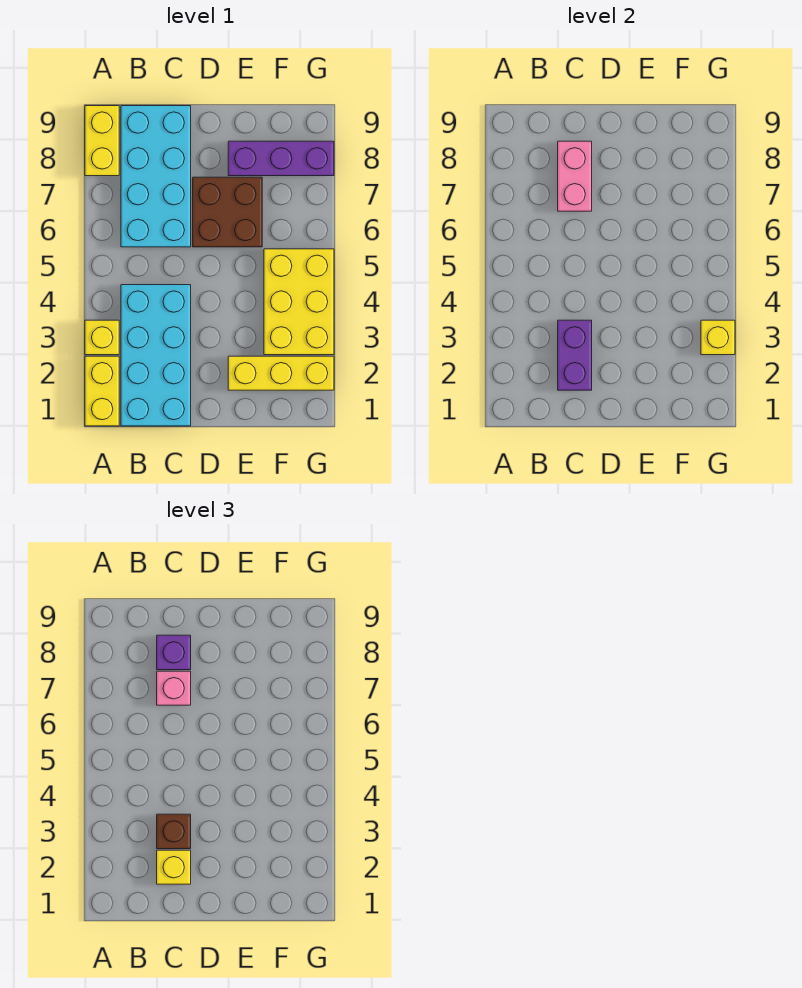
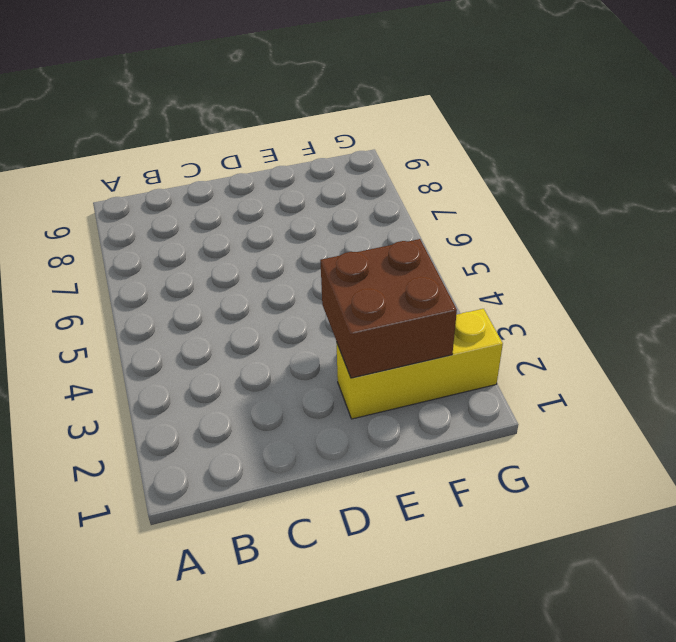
brown brick E2:F3 level 2 -> brown brick D6:E7 level 1
none -> yellow brick A1:A2 level 1
none -> yellow brick A3 level 1
none -> yellow brick A8:A9 level 1

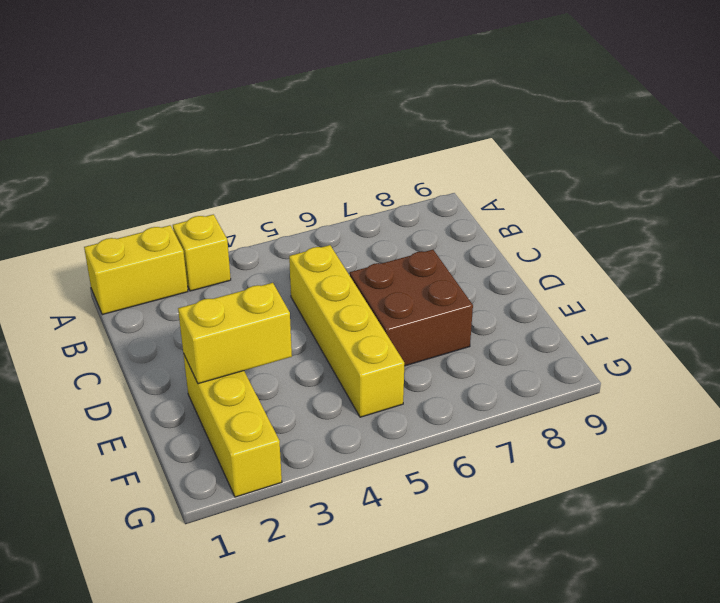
yellow brick C5:F5 level 1 -> yellow brick F3:G5 level 1
yellow brick E2:E3 level 2 -> yellow brick A8:A9 level 1
none -> cyan brick B1:C4 level 1
none -> cyan brick B6:C9 level 1
none -> purple brick E8:G8 level 1

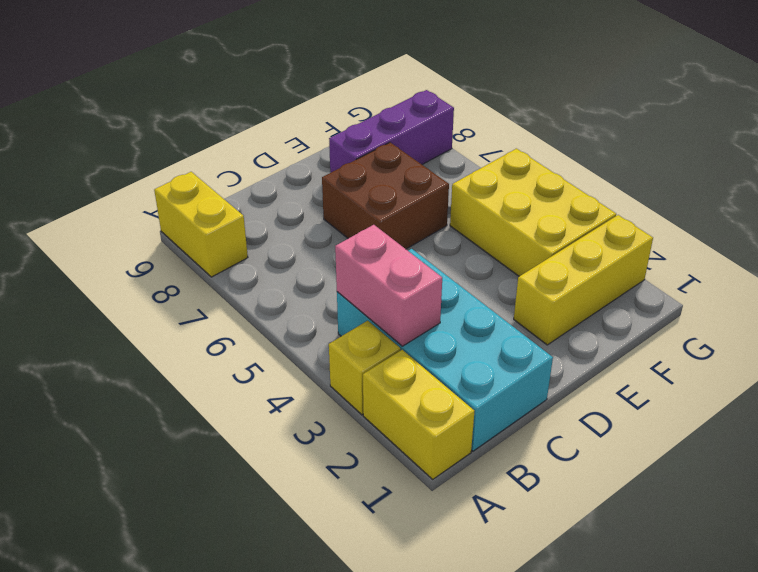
pink brick B3:B4 level 2 -> pink brick C7:C8 level 2
none -> cyan brick B6:C9 level 1
none -> purple brick C2:C3 level 2
none -> yellow brick G3 level 2

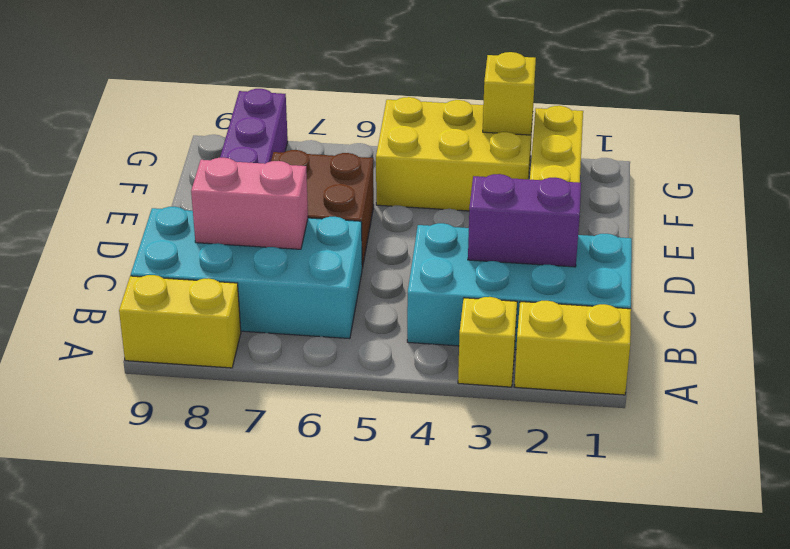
none -> yellow brick C2 level 3
none -> brown brick C3 level 3
none -> pink brick C7 level 3

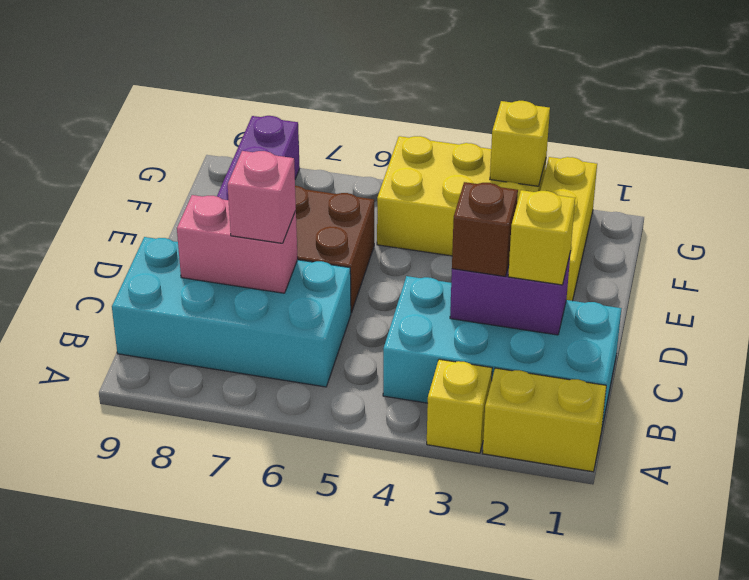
none -> yellow brick A8:A9 level 1
none -> purple brick C8 level 3

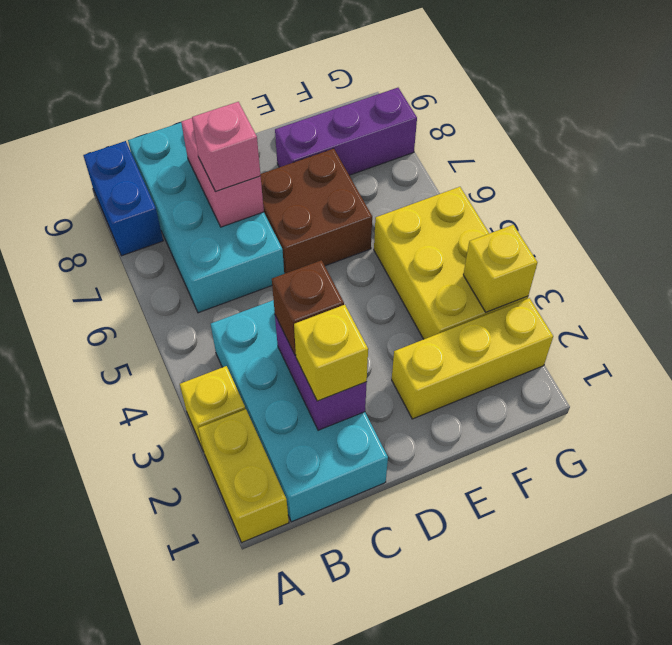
blue brick A8:A9 level 1 -> yellow brick A8:A9 level 1
none -> purple brick C8 level 3

